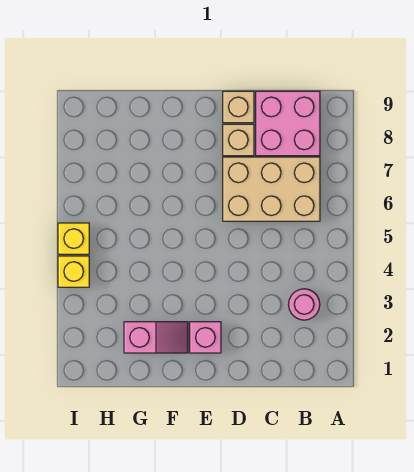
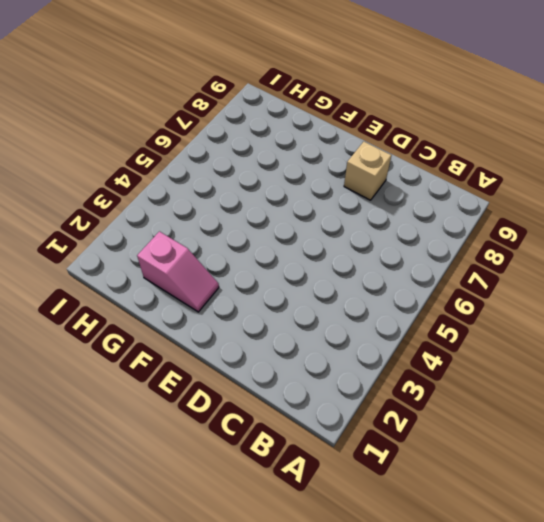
none -> pink round brick B3 level 1
none -> tan brick B6:D7 level 1

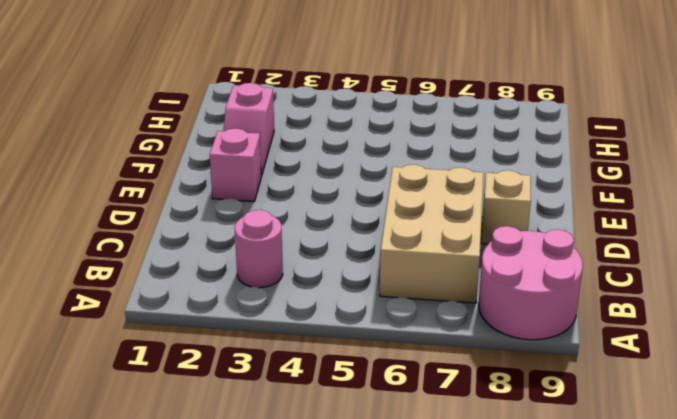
pink round brick A8:B9 level 1 -> pink brick B8:C9 level 1
none -> tan brick D9 level 1
none -> yellow brick I4 level 1

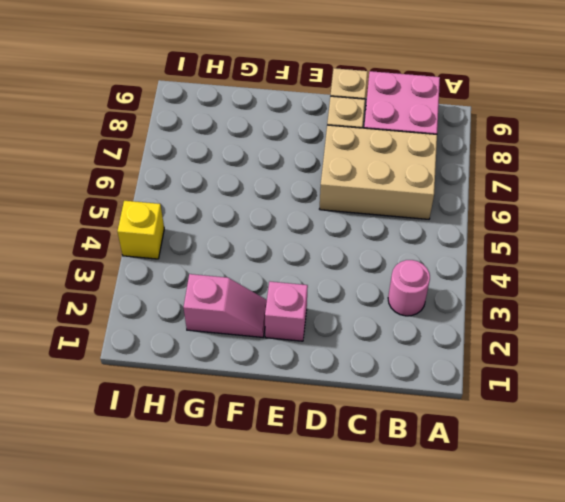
none -> yellow brick I5 level 1

